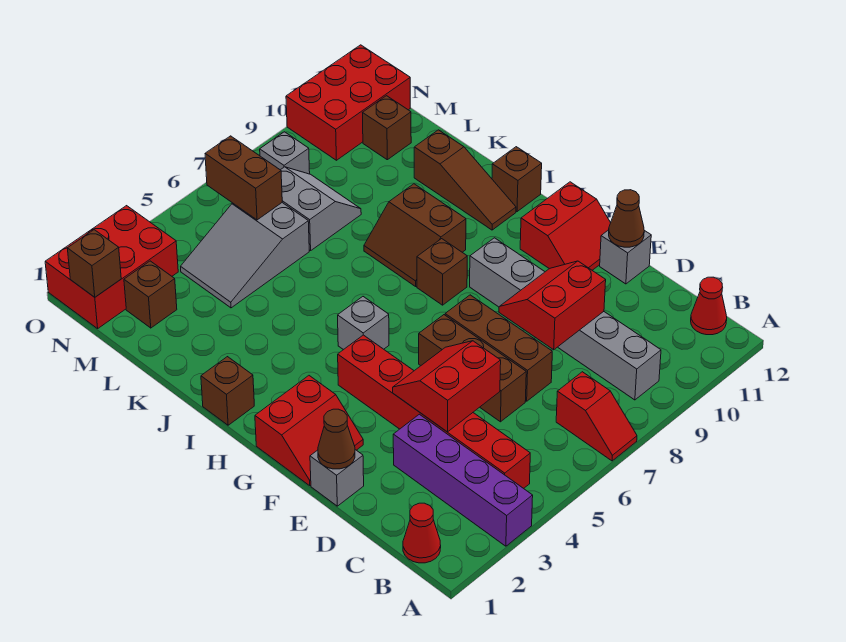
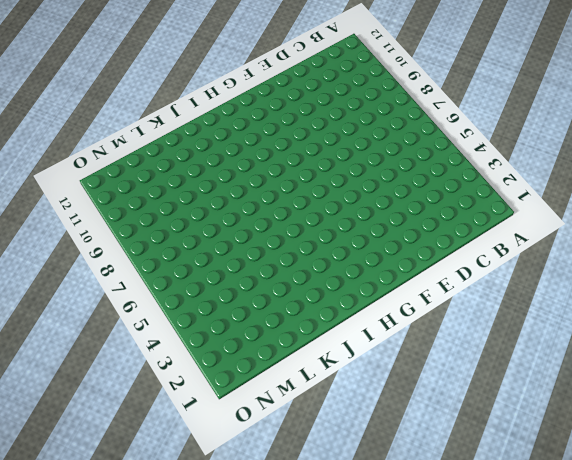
none -> purple brick A3:D3 level 1
none -> red slope A7:B7 level 1 top B
none -> red cone B1 level 1
none -> red brick B4:G4 level 1

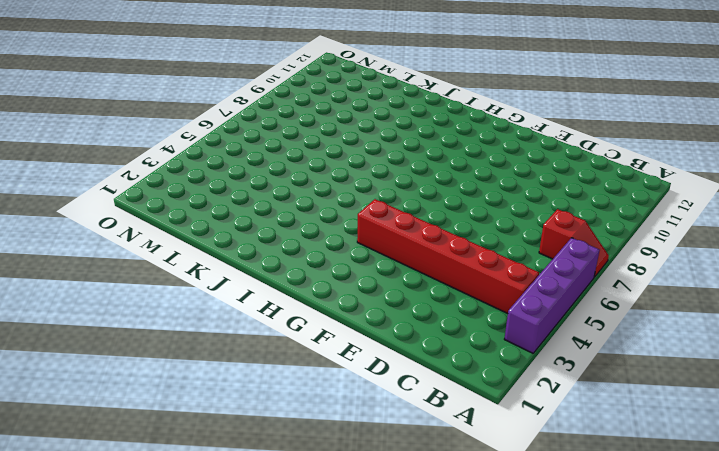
purple brick A3:A6 level 1 -> purple brick A3:D3 level 1
none -> red cone B1 level 1
none -> grey brick B9:G9 level 1
none -> red cone B12 level 1
none -> brown brick D6:F6 level 1

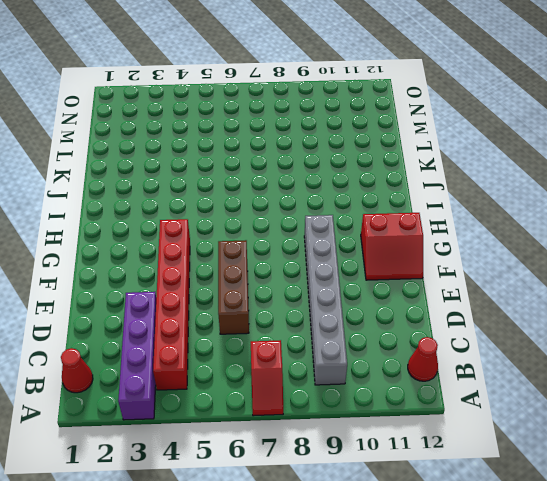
none -> brown brick D7:F7 level 1
none -> grey brick E1 level 1
none -> grey brick E12 level 1
none -> red slope F1:G2 level 1 top G

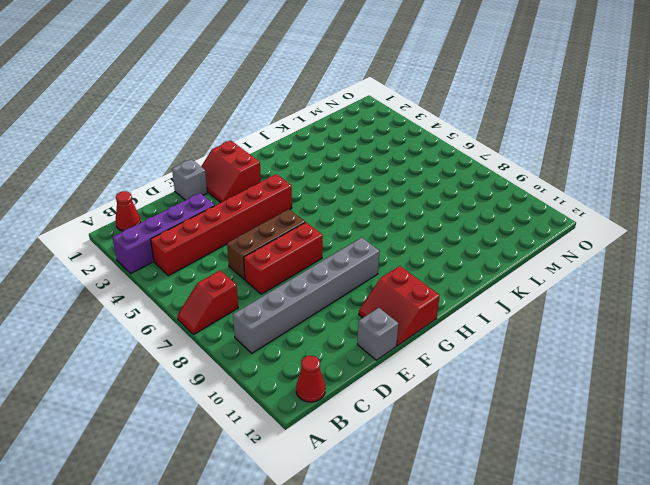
red brick D7:F7 level 1 -> brown brick D7:F7 level 1
none -> grey brick H5 level 1
none -> brown brick H8 level 1
none -> brown brick I1 level 1
none -> brown slope I8:J9 level 1 top 9

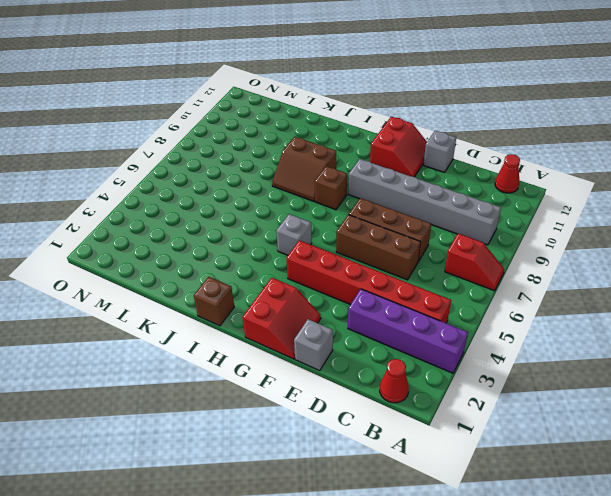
none -> brown slope I11:K11 level 1 top K
none -> brown brick I12 level 1
none -> grey slope L4:M6 level 1 top 6
none -> grey slope L7:M8 level 1 top 7

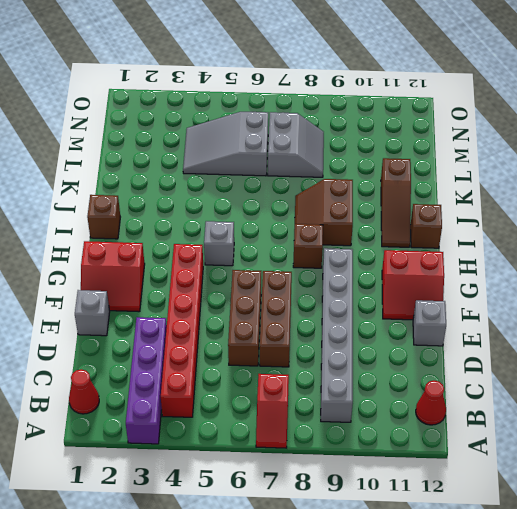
none -> brown brick M2 level 1
none -> brown brick M11 level 1
none -> red brick N1:O3 level 1
none -> grey brick N8 level 1

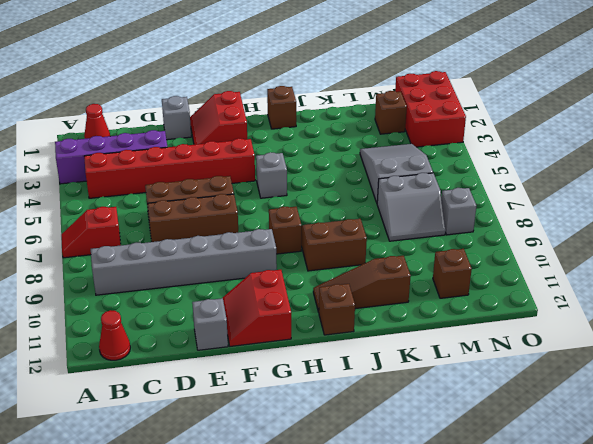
none -> red brick N10:O12 level 1
none -> red slope D4:E5 level 2 top D
none -> red slope D8:E9 level 2 top D
none -> brown cone E1 level 2

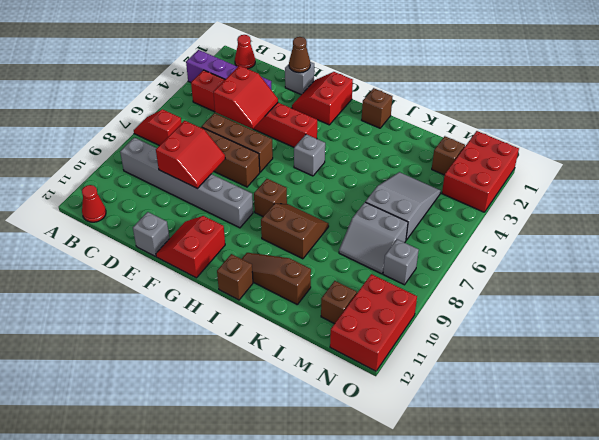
none -> brown cone E12 level 2
none -> brown brick M6:N6 level 2
none -> brown brick N1 level 2

